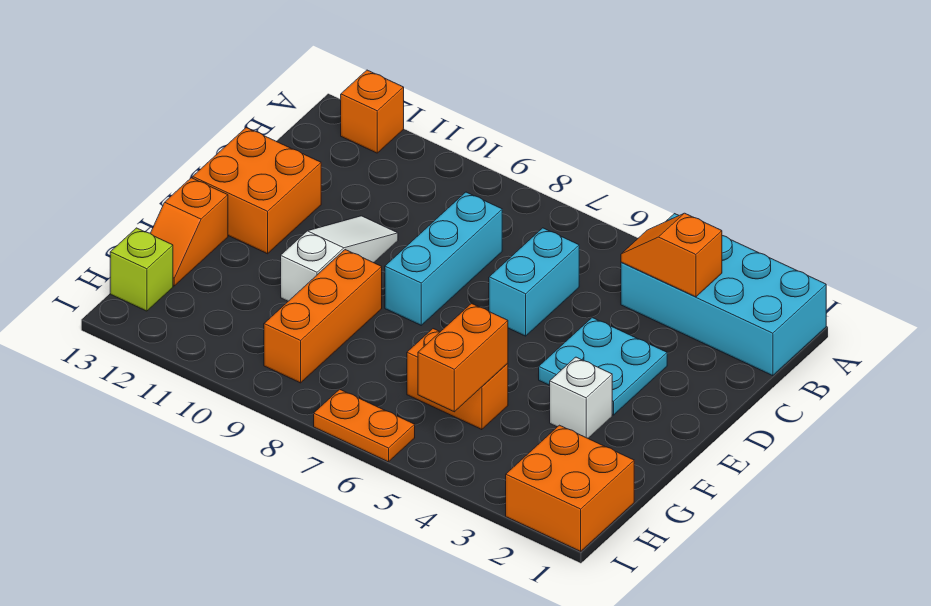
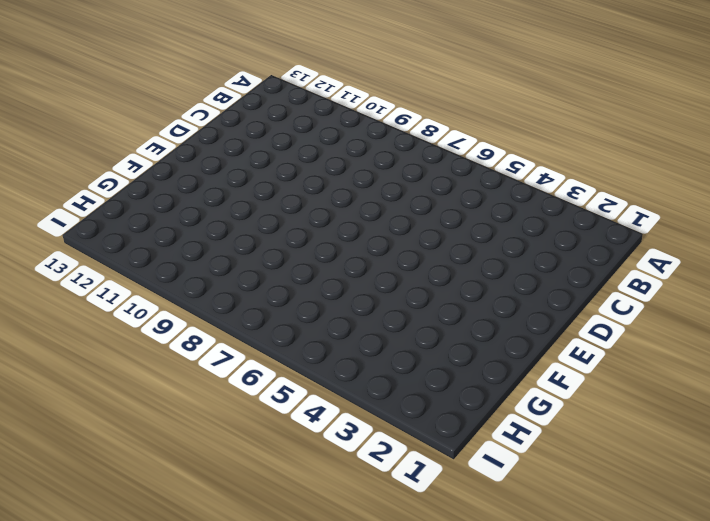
none -> cyan brick A1:B4 level 1
none -> orange brick A12 level 1
none -> cyan brick C6:D6 level 1

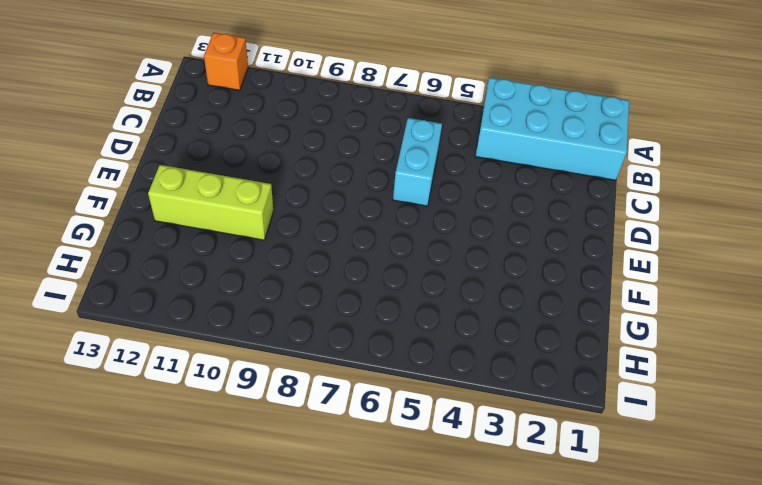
lime brick F10:F12 level 1 -> white slope D10:F10 level 1 top F
none -> cyan brick C8:E8 level 1
none -> cyan plate D3:E4 level 1
none -> orange brick D12:E13 level 1

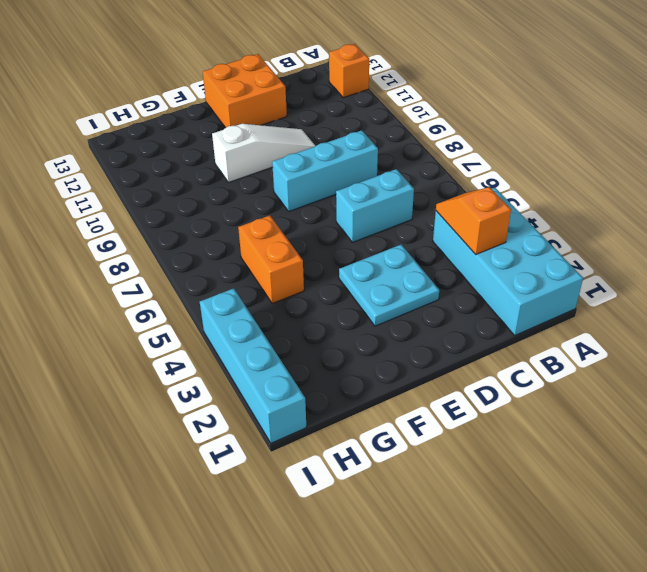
cyan brick I1:I4 level 1 -> orange brick H1:I2 level 1
none -> white brick F3 level 1
none -> orange brick F9:H9 level 1
none -> orange slope F13:G13 level 1 top F

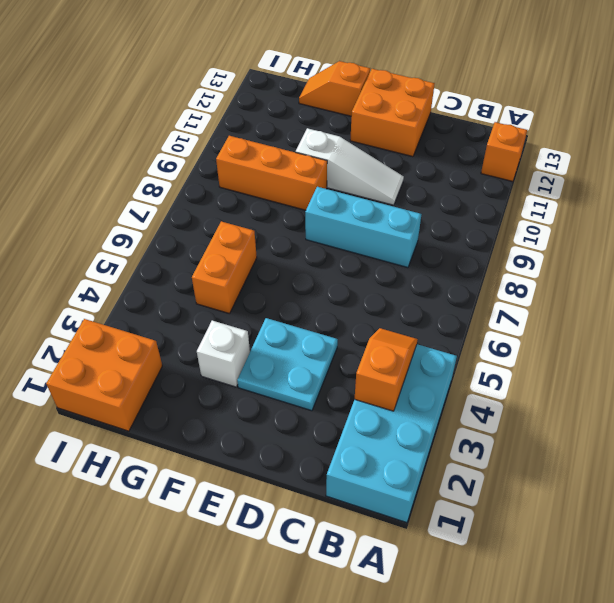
none -> cyan brick C6:D6 level 1
none -> lime brick H13 level 1
none -> orange plate I6:I7 level 1

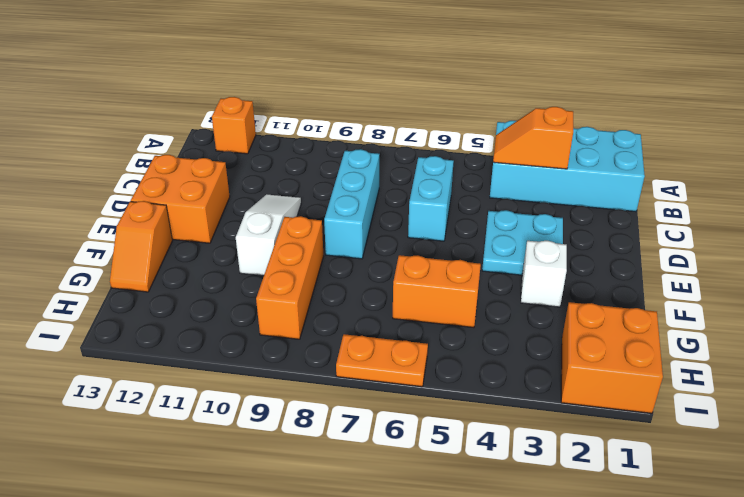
none -> lime brick H13 level 1
none -> orange brick G5:H5 level 2

